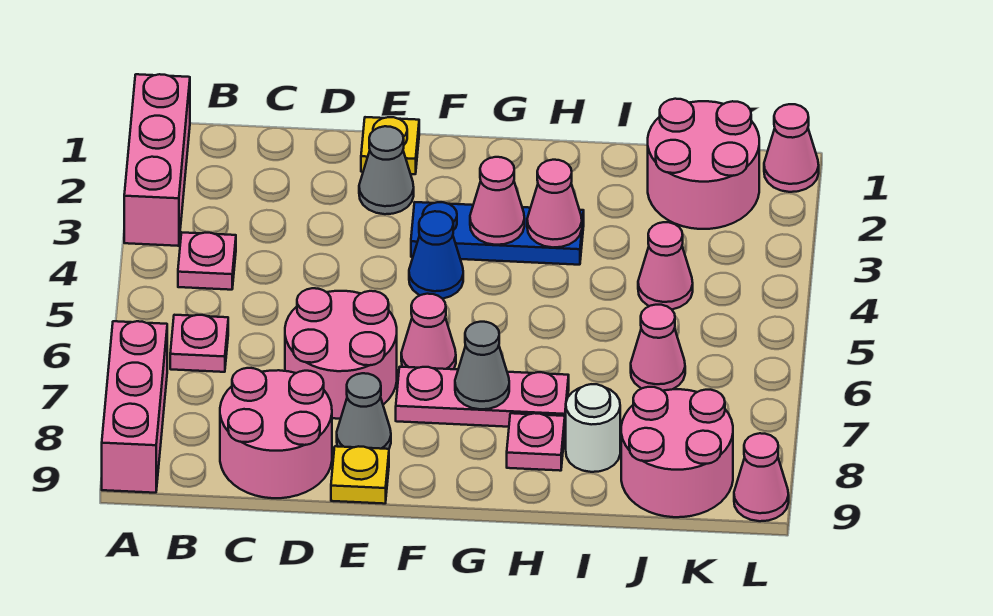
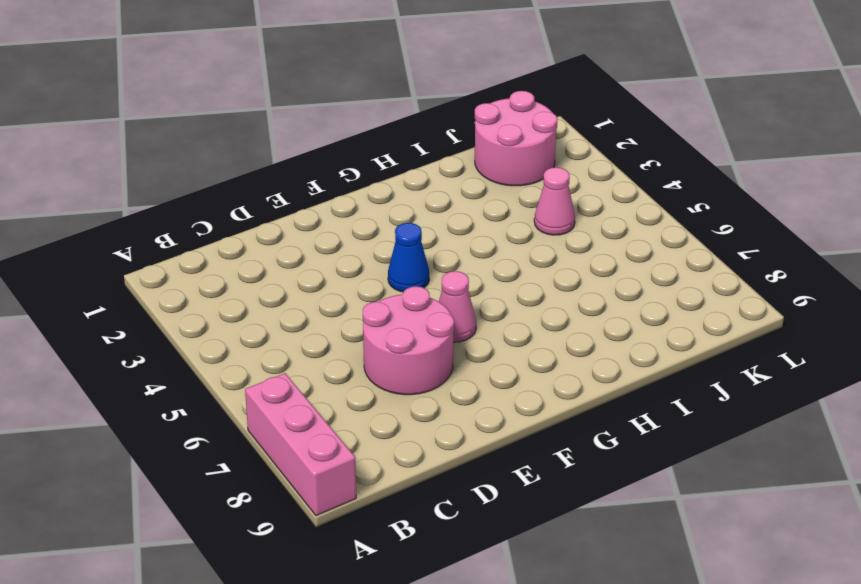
none -> pink brick A1:A3 level 1
none -> pink plate B4 level 1
none -> pink plate B6 level 1

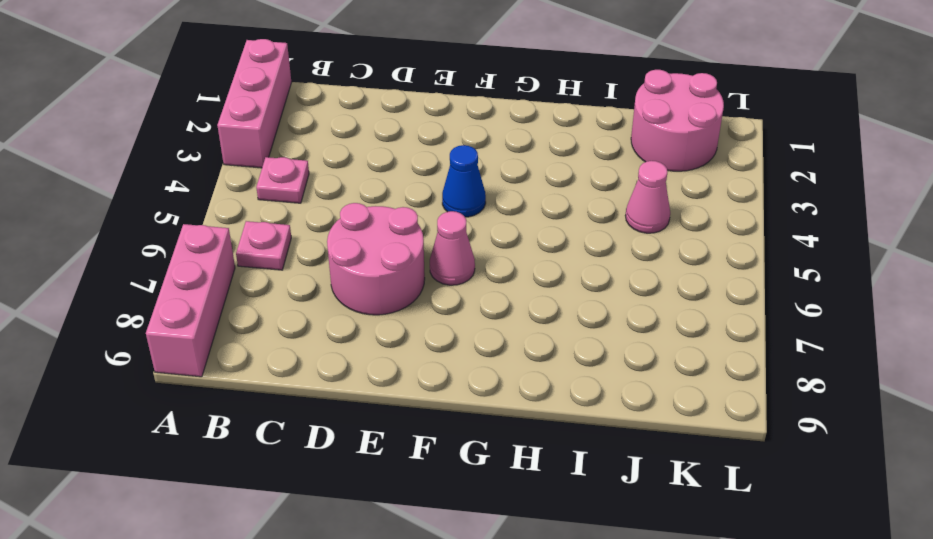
none -> pink round brick C8:D9 level 1
none -> yellow plate E1 level 1
none -> grey cone E2 level 1

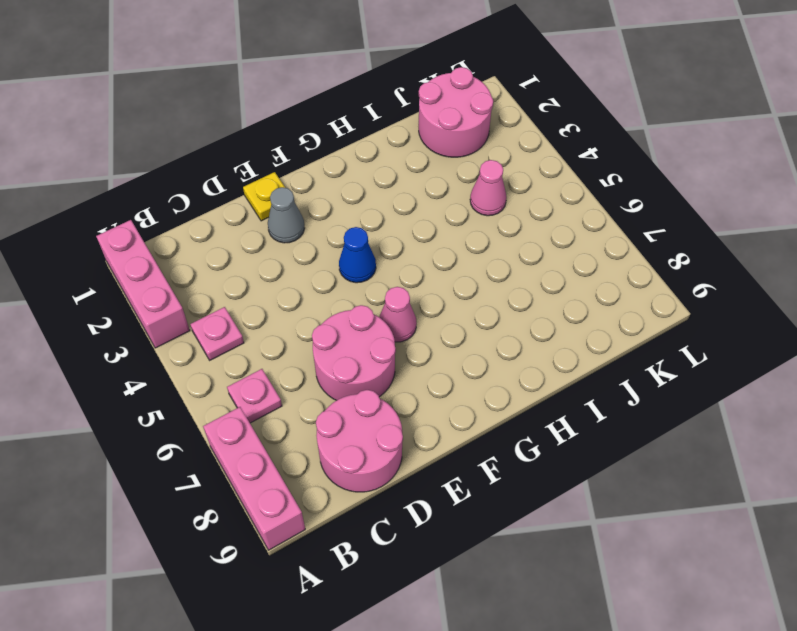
none -> grey cone E8 level 1
none -> yellow plate E9 level 1
none -> blue plate F3:H3 level 1

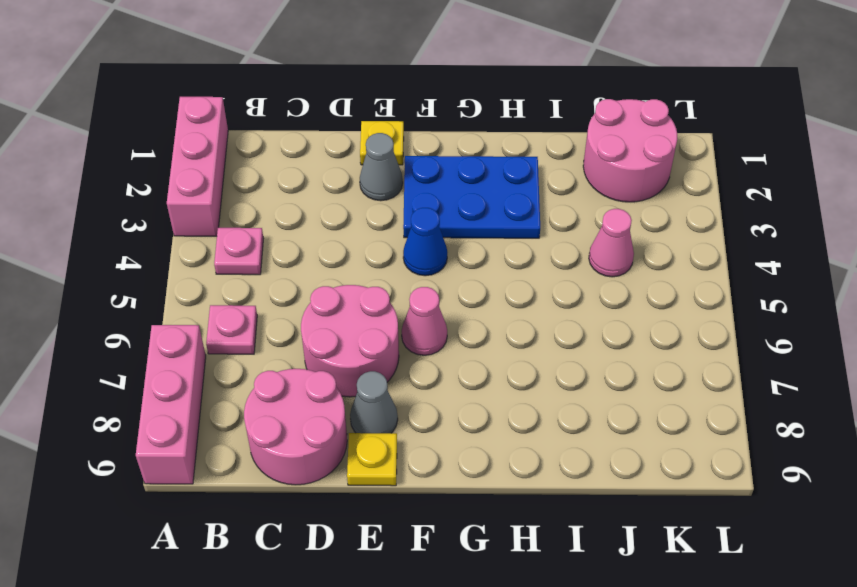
blue plate F2:H3 level 1 -> blue plate F3:H3 level 1
none -> pink plate F7:H7 level 1
none -> pink plate H8 level 1
none -> white round brick I8 level 1

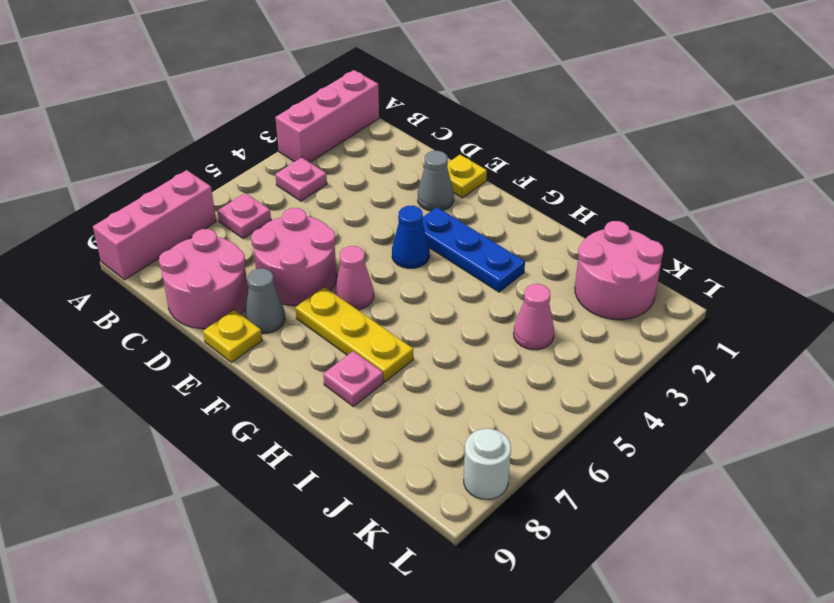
yellow plate F7:H7 level 1 -> pink plate F7:H7 level 1
white round brick L8 level 1 -> white round brick I8 level 1
none -> pink cone J6 level 1
none -> pink round brick J8:K9 level 1
none -> pink cone L1 level 1

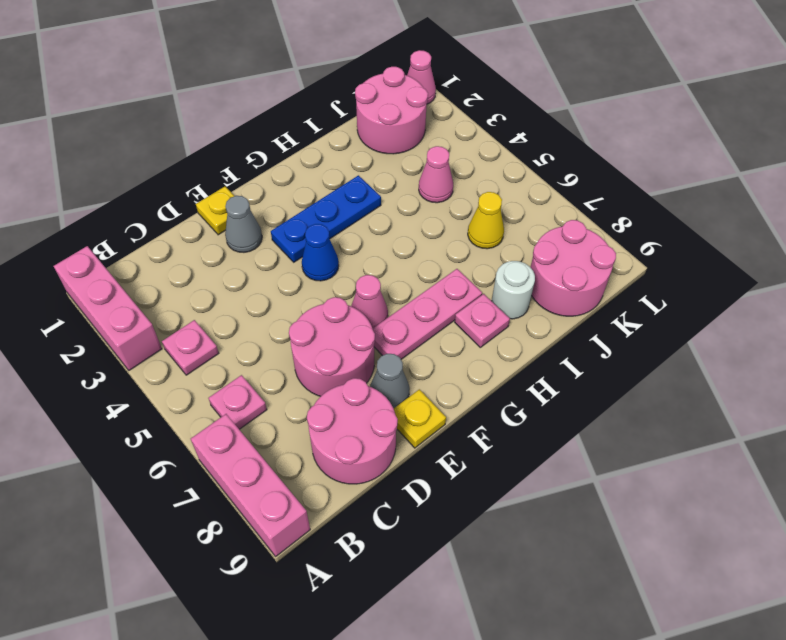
yellow cone J6 level 1 -> pink cone J6 level 1
none -> pink cone L9 level 1
none -> pink cone G3 level 2
none -> grey cone G7 level 2

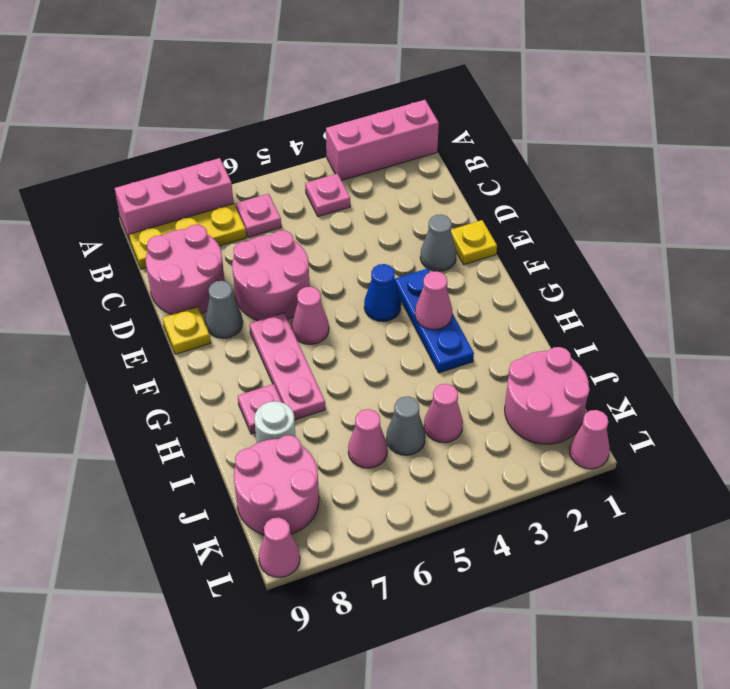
yellow plate B7:B9 level 1 -> none
grey cone J5 level 1 -> grey cone G7 level 2
none -> pink cone H3 level 2

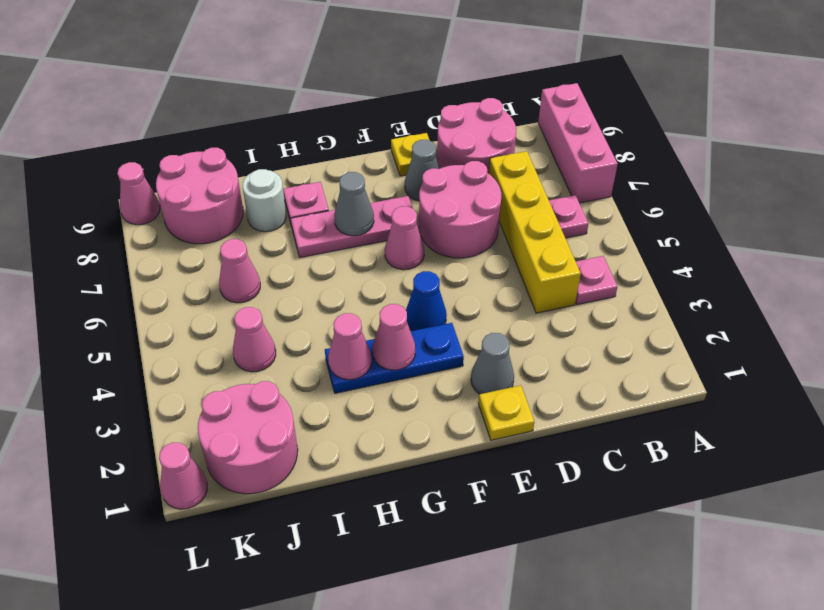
yellow brick C4:C7 level 1 -> none
none -> pink brick A1:A3 level 1

